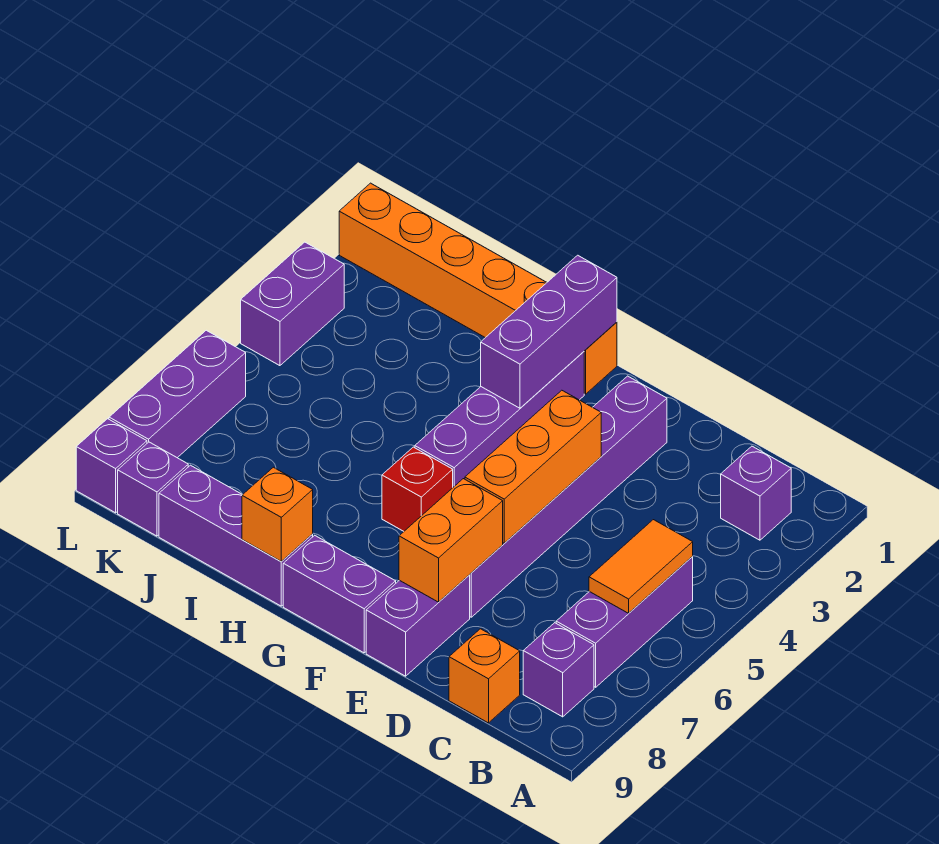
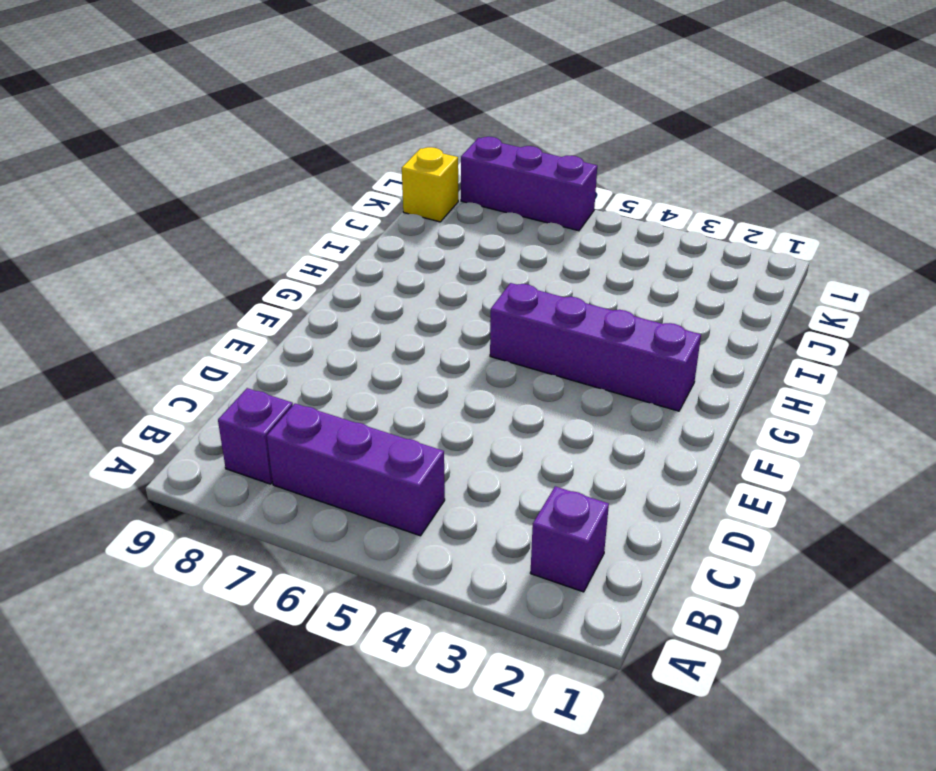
yellow brick K9 level 1 -> purple brick K9 level 1
none -> orange brick C9 level 1
none -> purple brick E2:E7 level 1
none -> purple brick E8:E9 level 1

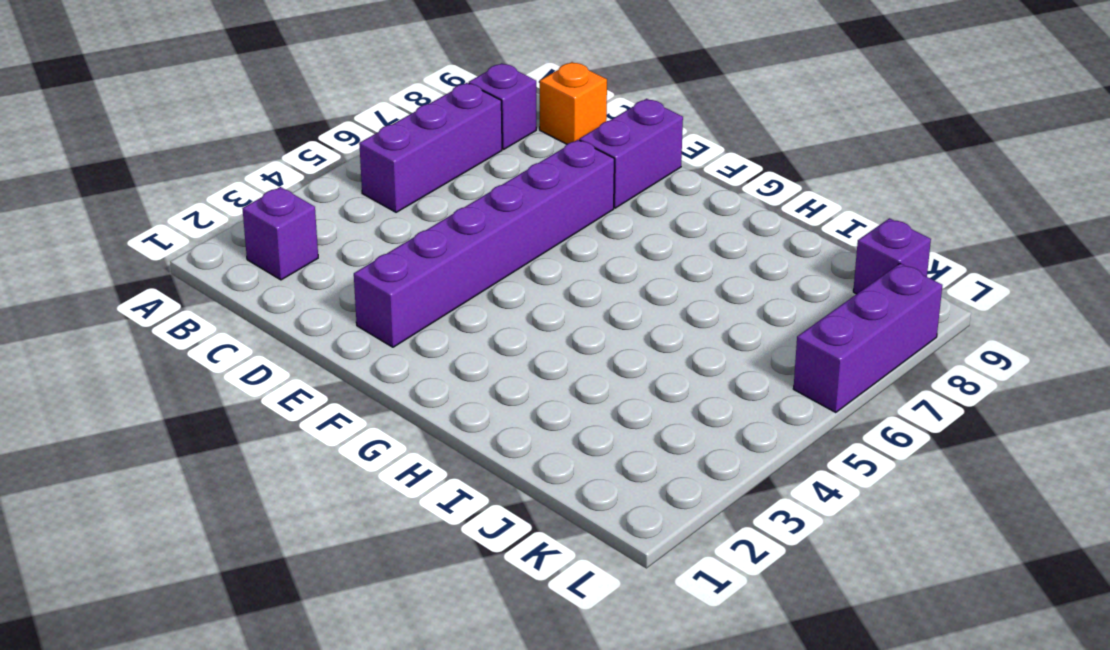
none -> purple brick F9:G9 level 1
none -> orange brick G1:L1 level 1
none -> purple brick G2:G5 level 1

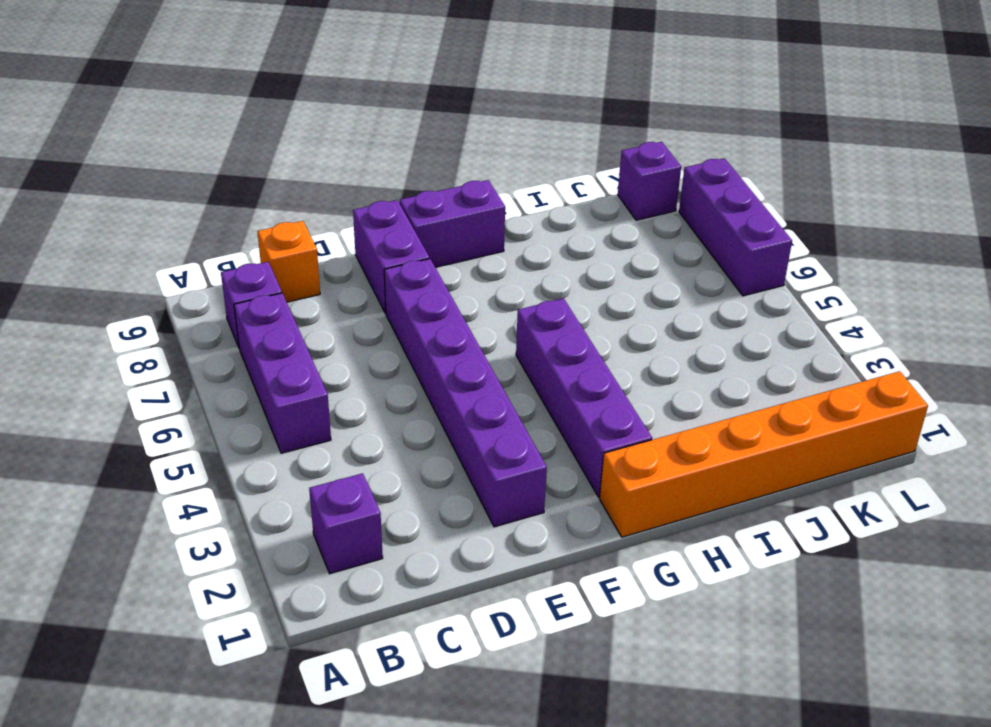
none -> red brick G6 level 1
none -> purple brick H9:J9 level 1
none -> purple brick L3:L4 level 1

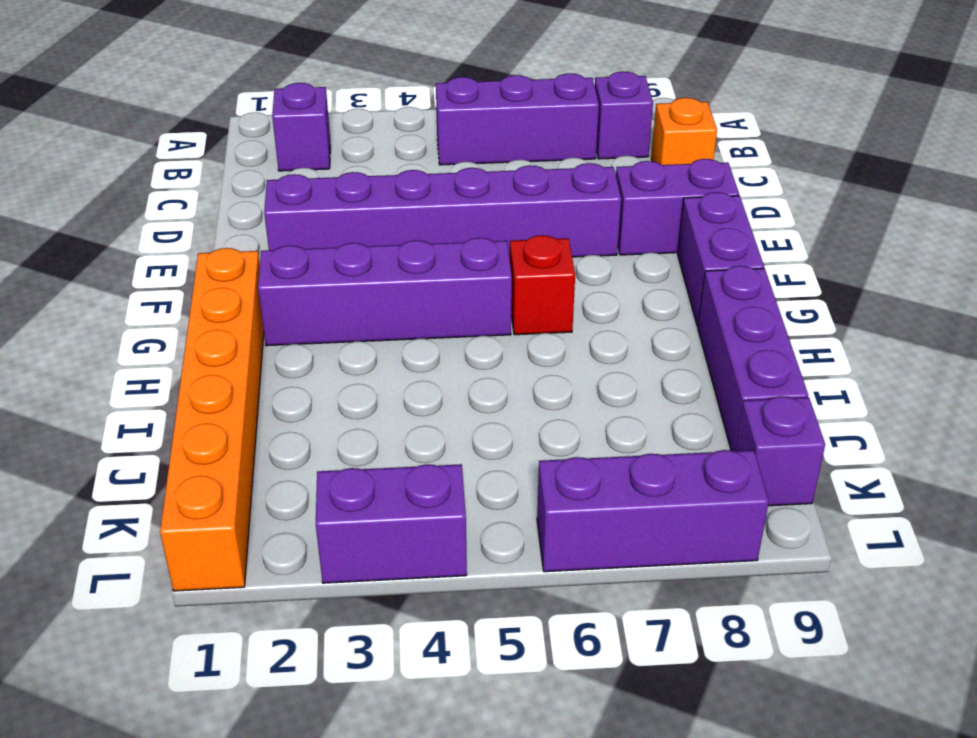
none -> purple brick L9 level 1
none -> orange tile B5:B6 level 2
none -> orange brick E4:E6 level 2

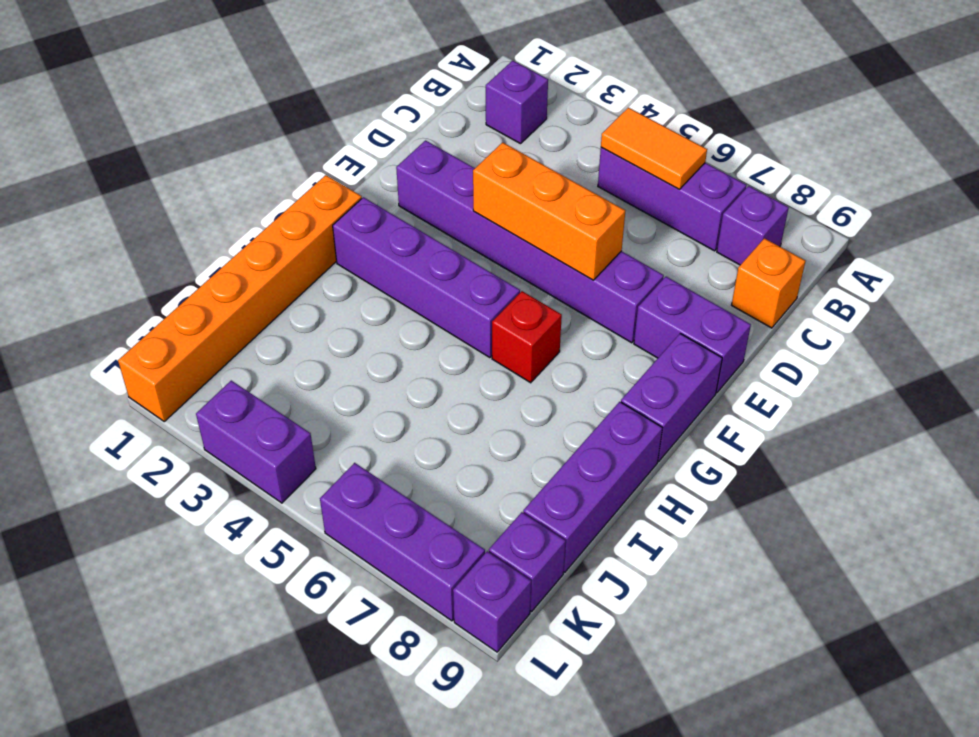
none -> orange brick E7:E8 level 2
none -> purple brick G1:G3 level 2
none -> orange brick H9 level 2

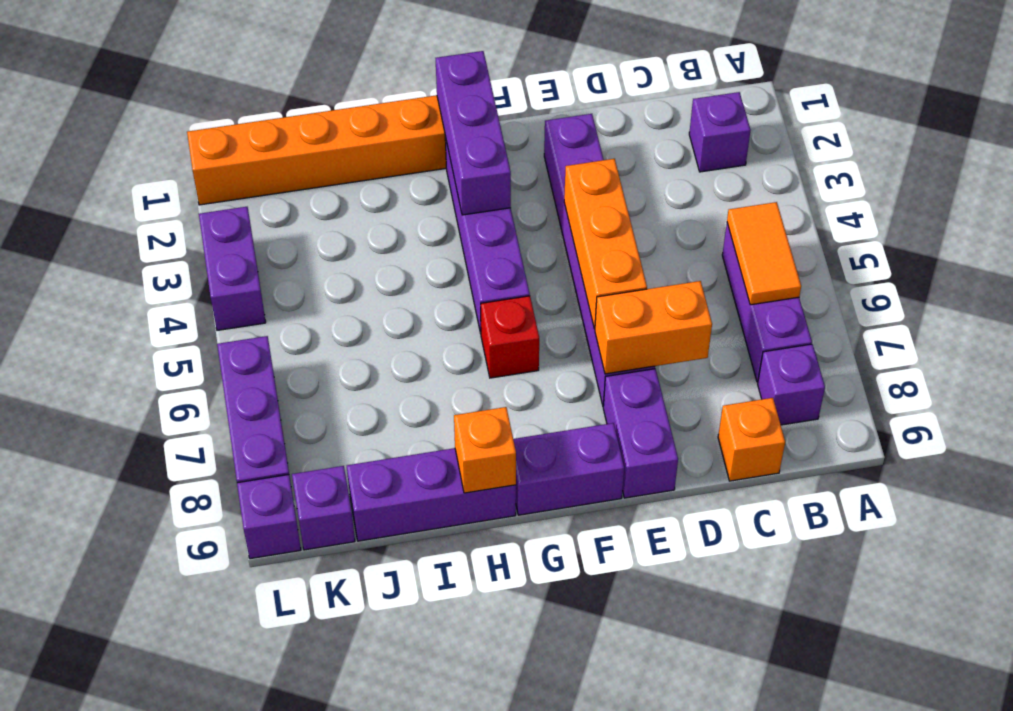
orange brick D7:E7 level 2 -> orange brick E7:E8 level 2

